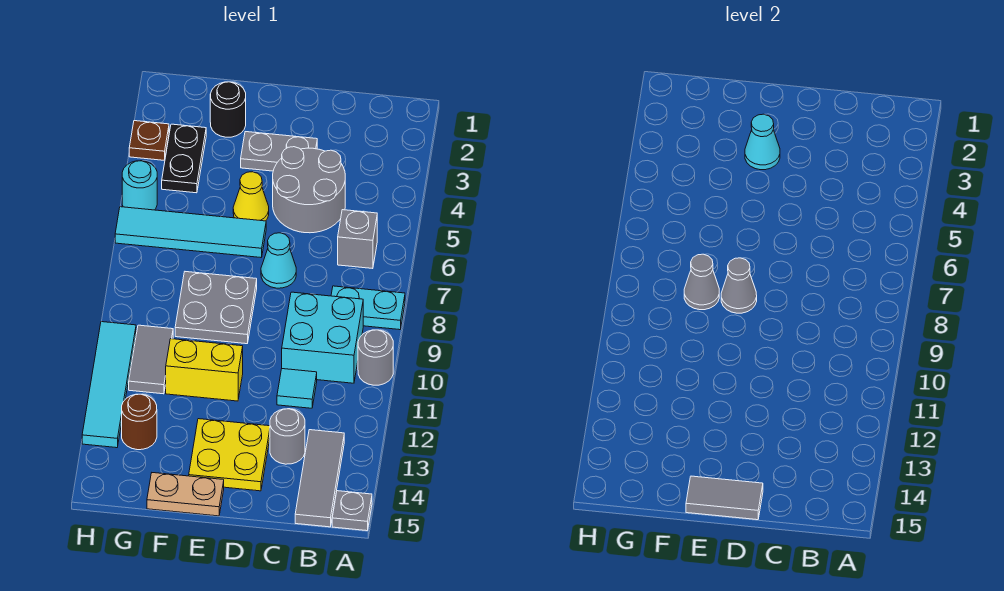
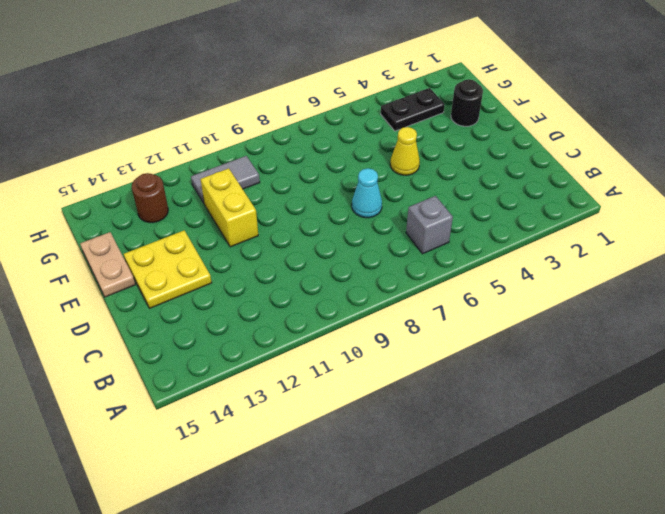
none -> cyan plate A8:B8 level 1
none -> grey round brick A10 level 1
none -> grey plate A15 level 1

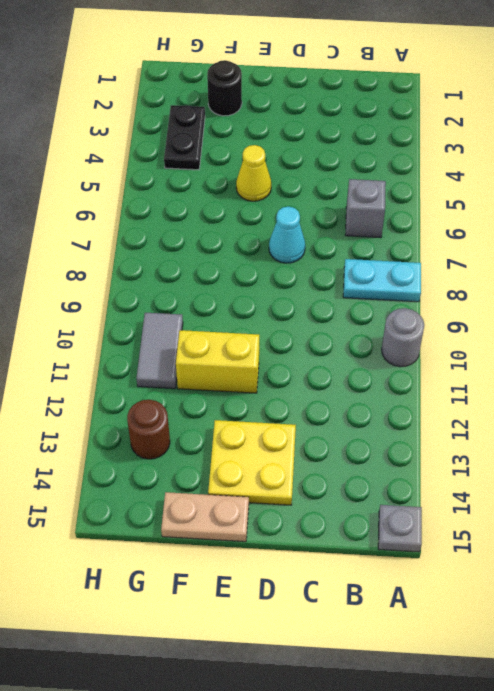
none -> cyan brick B9:C10 level 1
none -> grey tile B13:B15 level 1
none -> grey round brick C4:D5 level 1

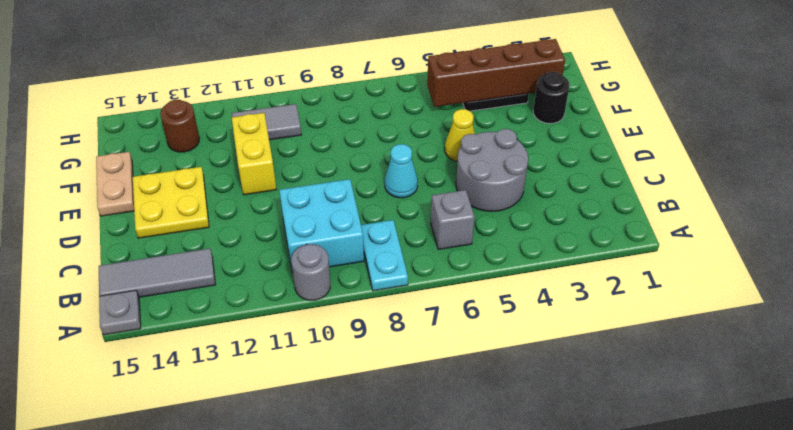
brown brick G2:G5 level 2 -> none
none -> cyan tile C11 level 1
none -> grey round brick C13 level 1
none -> grey plate D3:E3 level 1

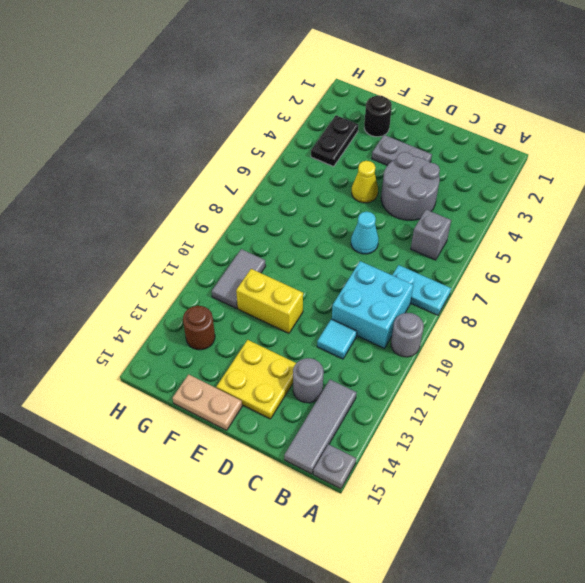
none -> cyan tile E6:H6 level 1
none -> grey plate E8:F9 level 1
none -> brown plate H3 level 1

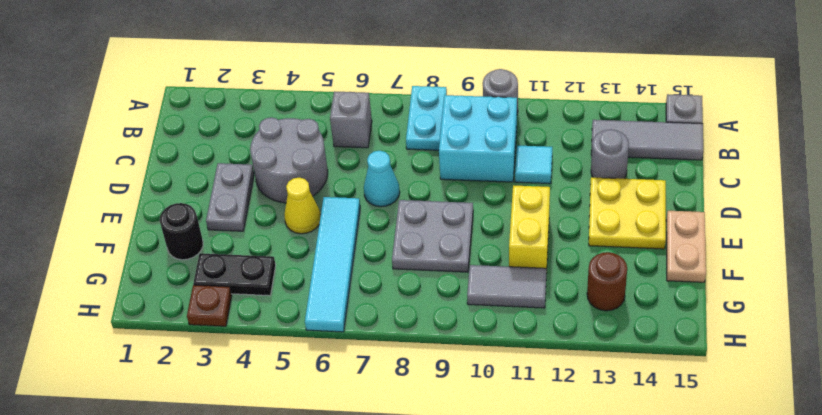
none -> cyan round brick H5 level 1
none -> cyan tile H10:H13 level 1
none -> grey tile D15:E15 level 2

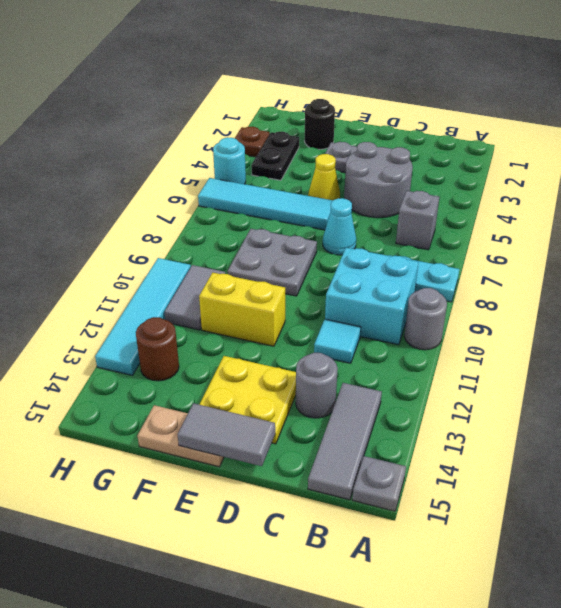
none -> cyan cone E3 level 2
none -> grey cone E8 level 2
none -> grey cone F8 level 2

